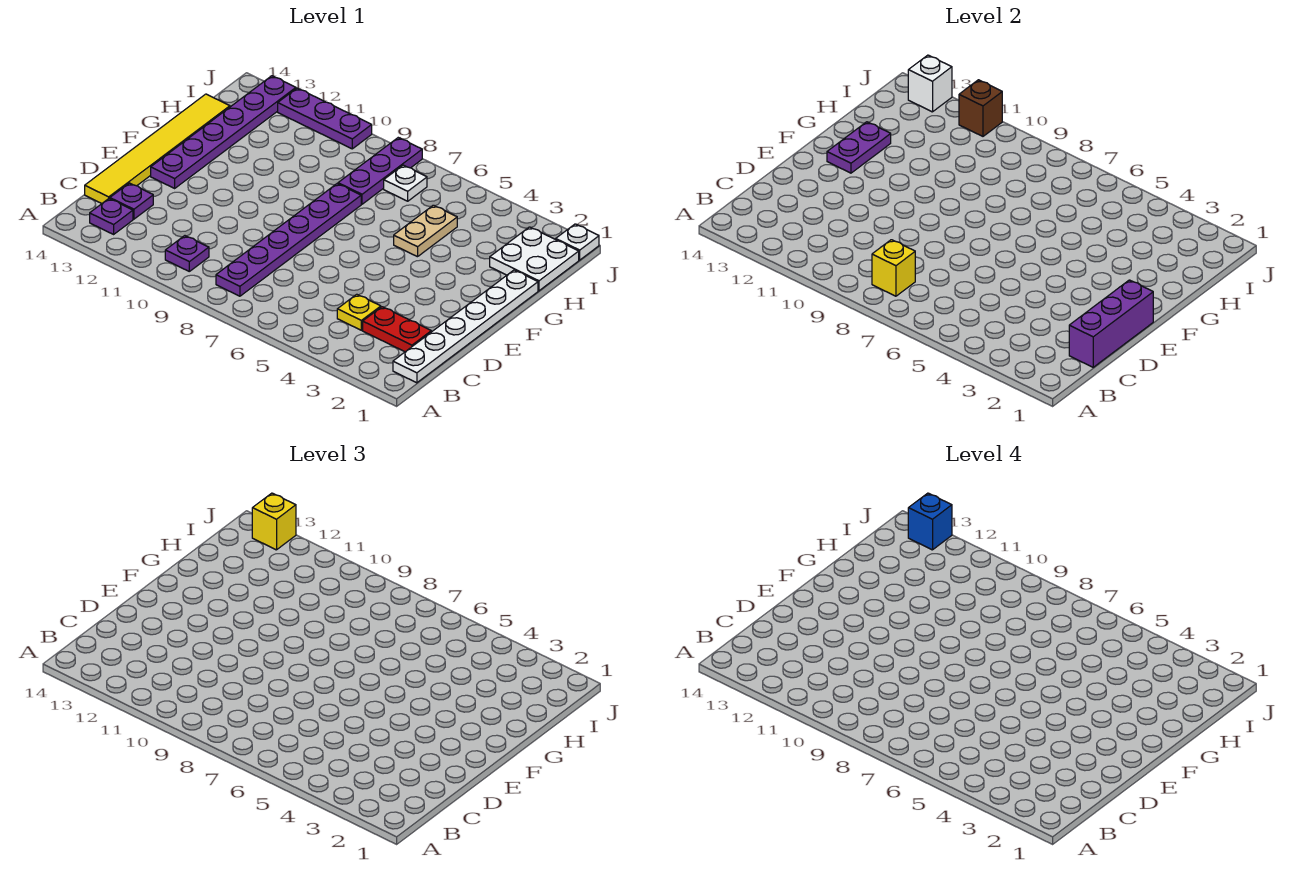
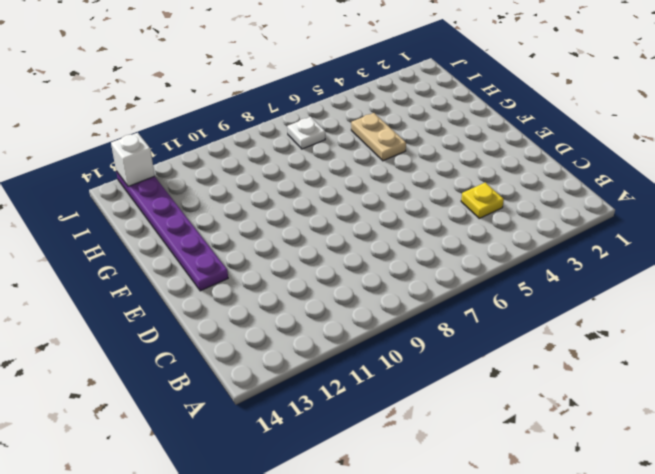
none -> white plate B1:G1 level 1
none -> purple plate B8:G8 level 1
none -> purple plate B10 level 1

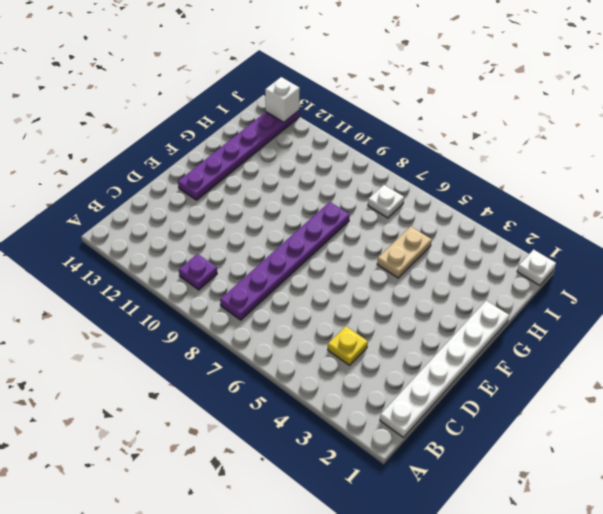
none -> purple plate B13 level 1
none -> red plate C2:C3 level 1
none -> purple plate C13 level 1

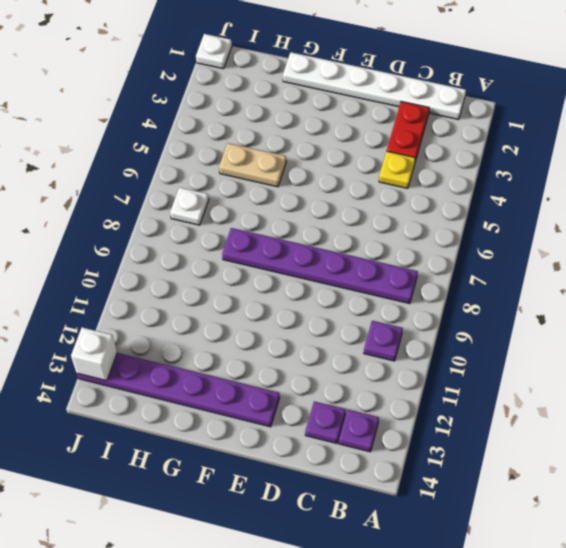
none -> yellow tile C14:H14 level 1
none -> white plate H1:I2 level 1
none -> purple plate H8:J8 level 1

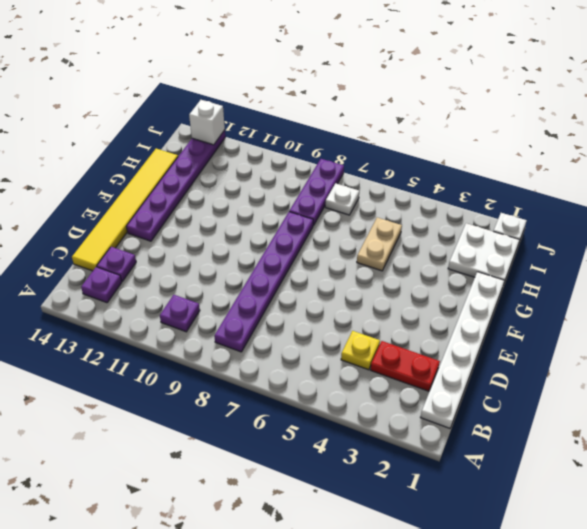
none -> purple plate J10:J12 level 1
none -> yellow brick B8 level 2
none -> purple brick C1:E1 level 2

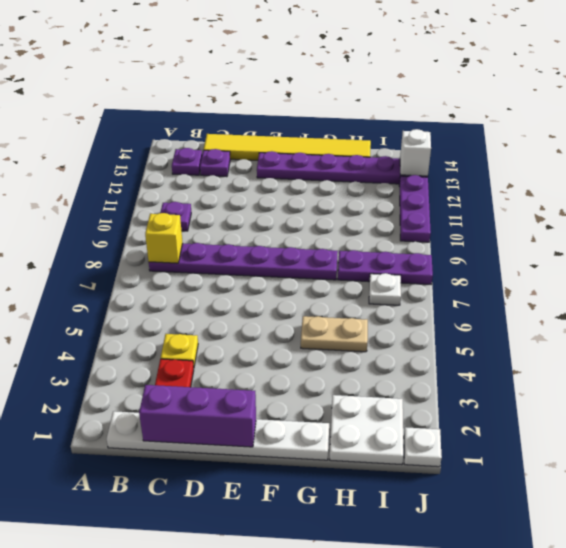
none -> purple plate F13:G13 level 2
none -> brown brick J11 level 2
none -> yellow brick J13 level 3

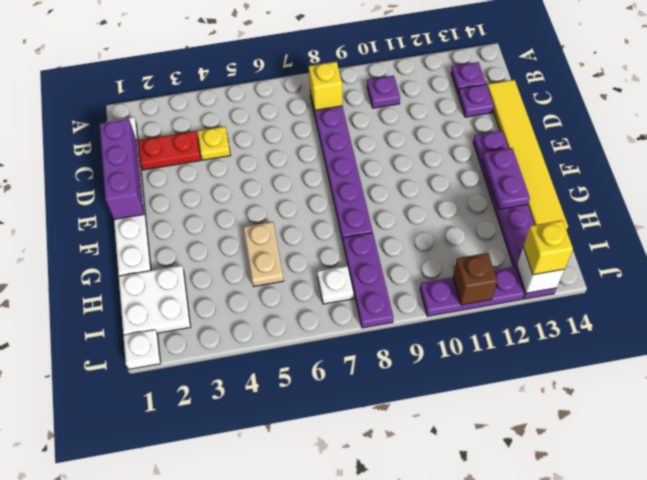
none -> blue brick J13 level 4

